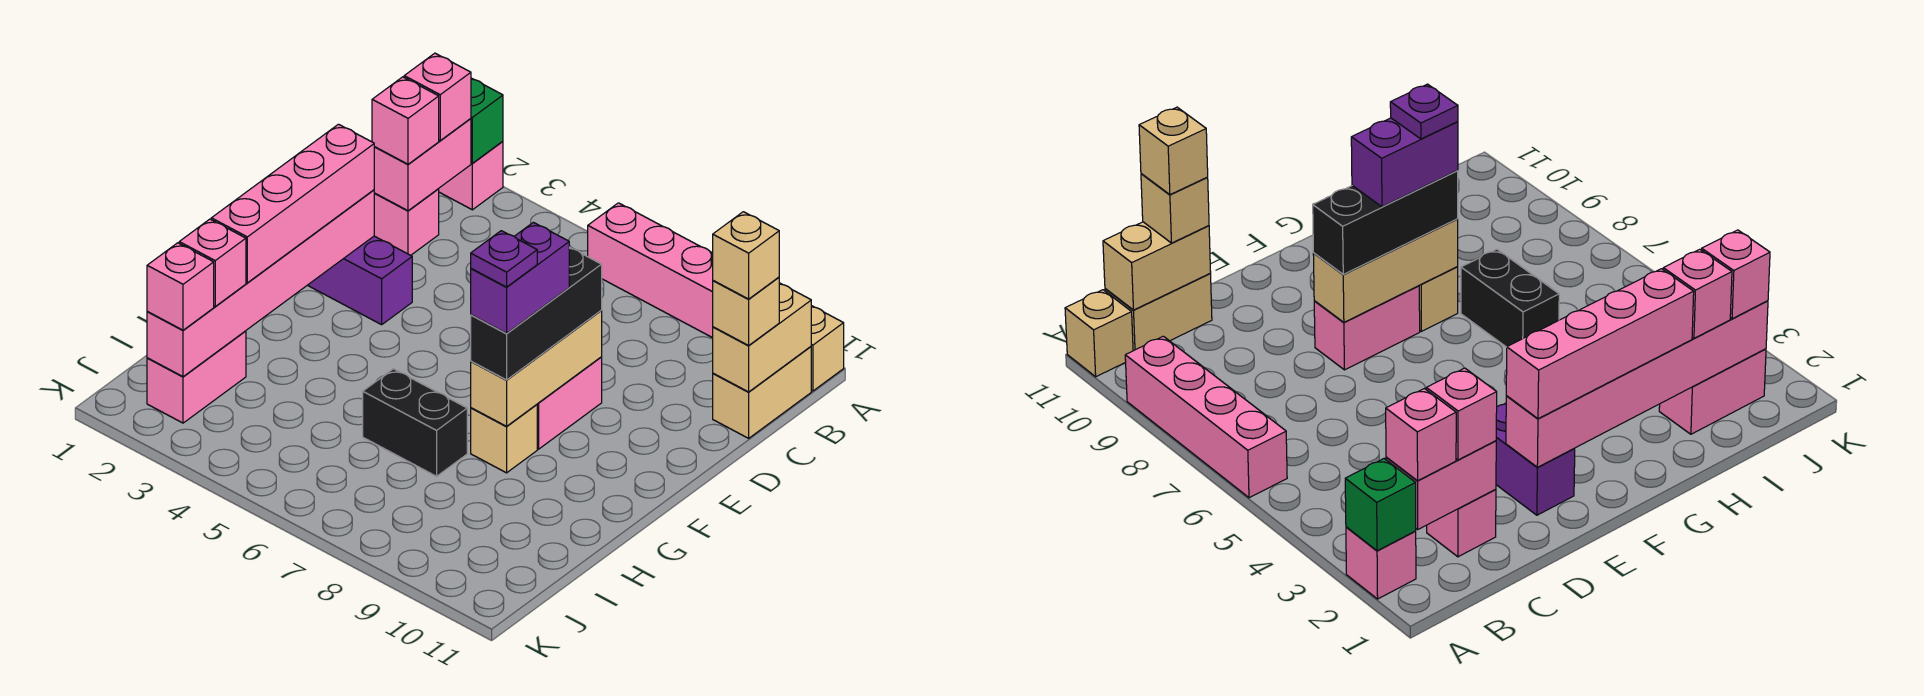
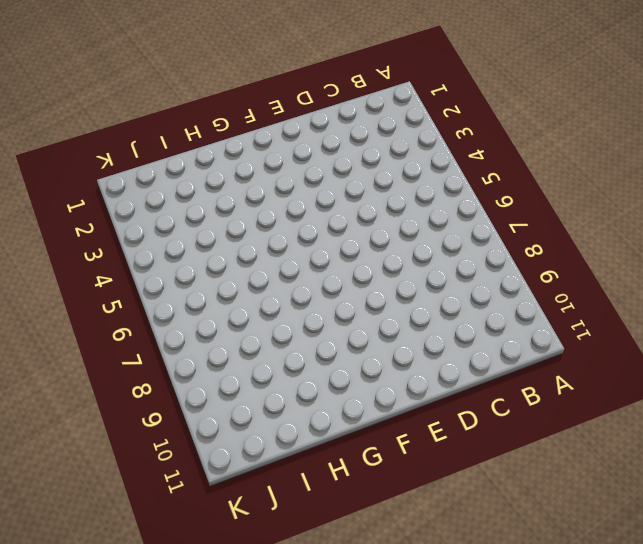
none -> pink brick A2 level 1
none -> pink brick A6:A9 level 1
none -> tan brick A11 level 1

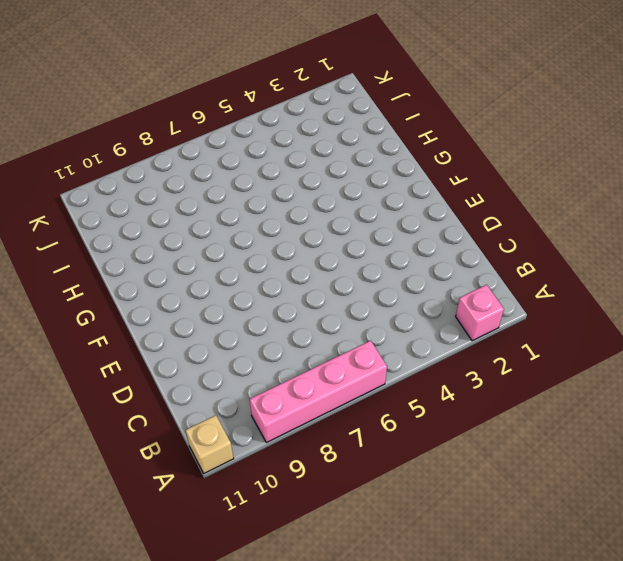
none -> tan brick B11:C11 level 1
none -> pink brick C2 level 1
none -> purple brick E2:E3 level 1

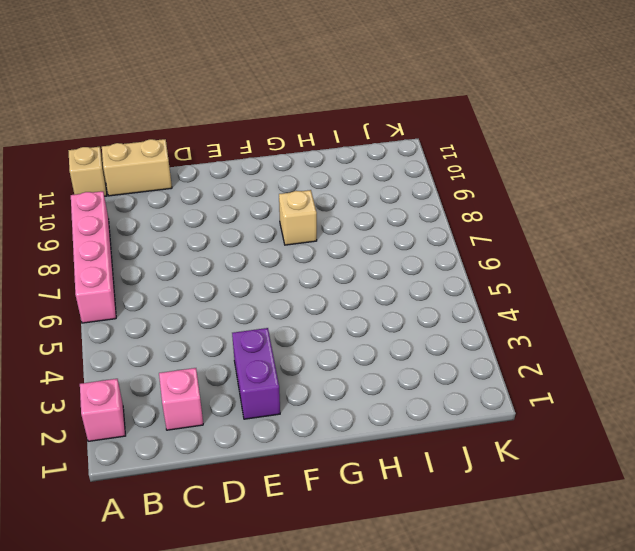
none -> pink brick E8:F8 level 1
none -> black brick H6:H7 level 1
none -> pink brick I2:J2 level 1

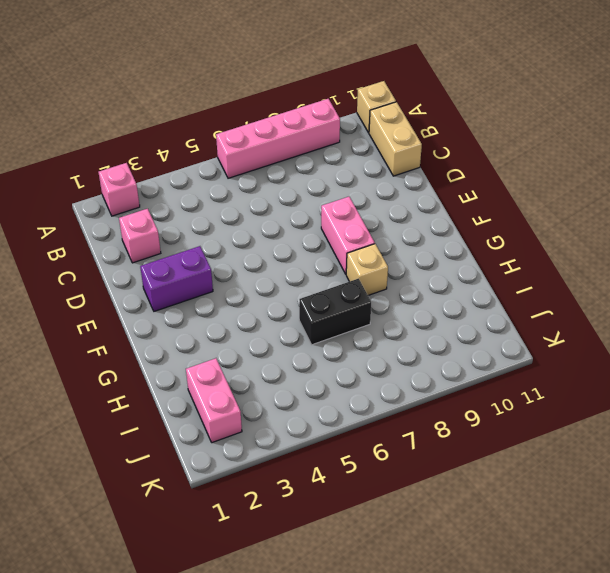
none -> green brick A2 level 2
none -> pink brick B2:C2 level 2
none -> tan brick B11:C11 level 2

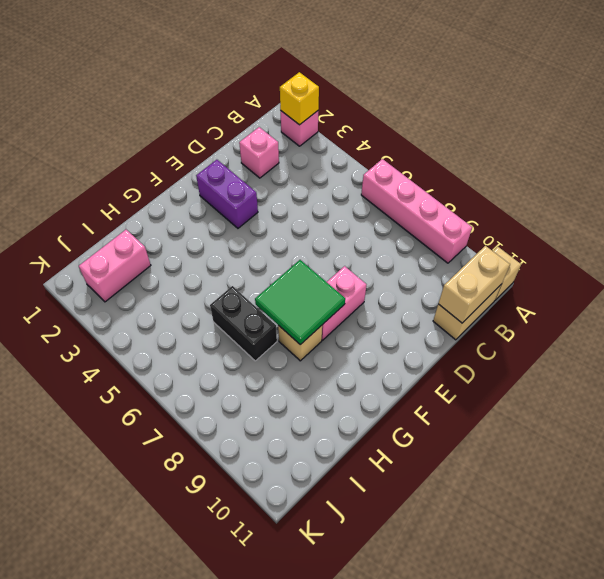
yellow brick A2 level 2 -> green brick A2 level 2
green tile F7:G8 level 2 -> tan brick E8:G8 level 2
none -> pink brick B2:C2 level 2
none -> pink brick E2:J2 level 2
none -> pink brick B2 level 3

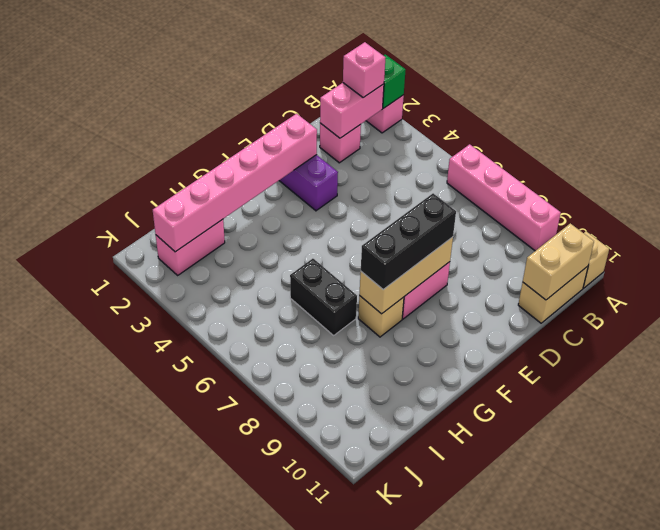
none -> pink brick C2 level 3
none -> tan brick C11 level 3
none -> pink brick E2:H2 level 3

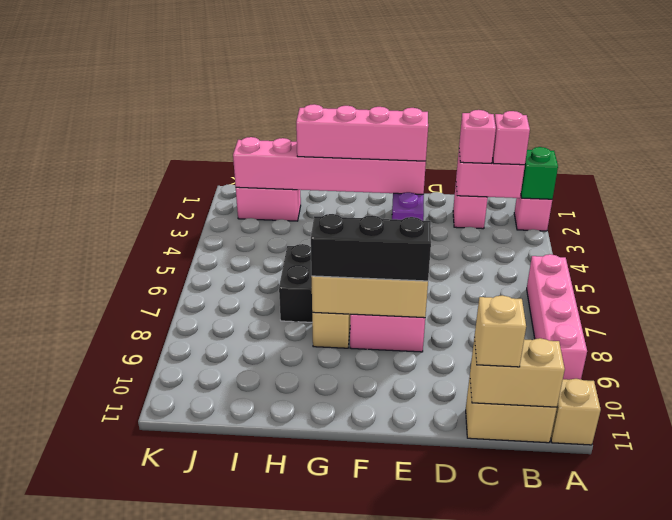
none -> pink brick I2 level 3
none -> pink brick J2 level 3
none -> tan brick C11 level 4

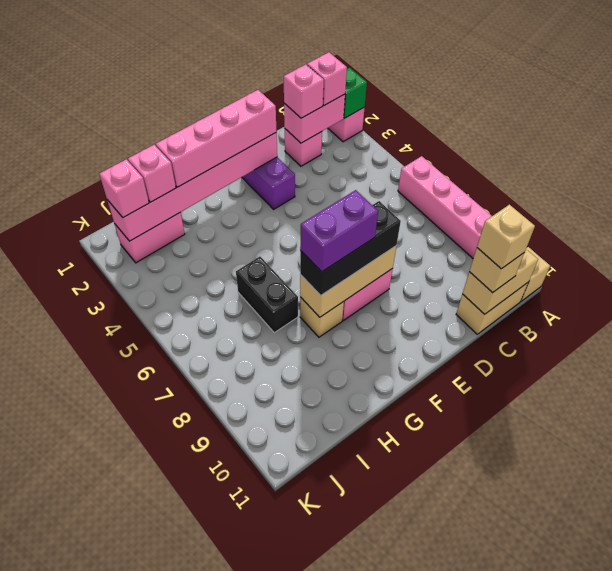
none -> purple plate G8 level 5

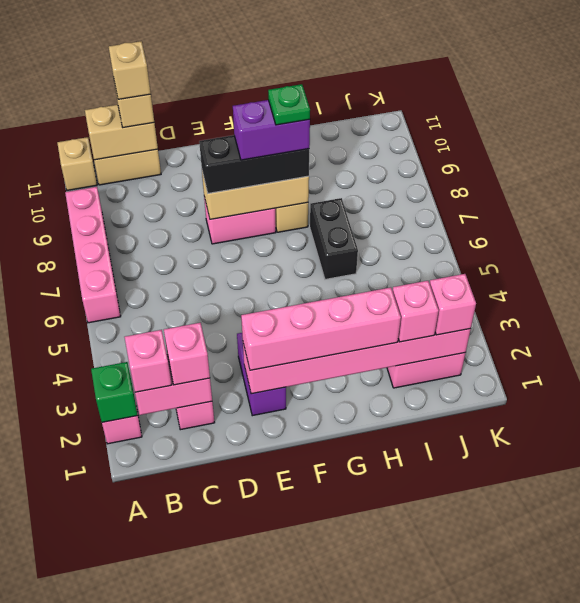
green plate G8 level 5 -> purple plate G8 level 5

